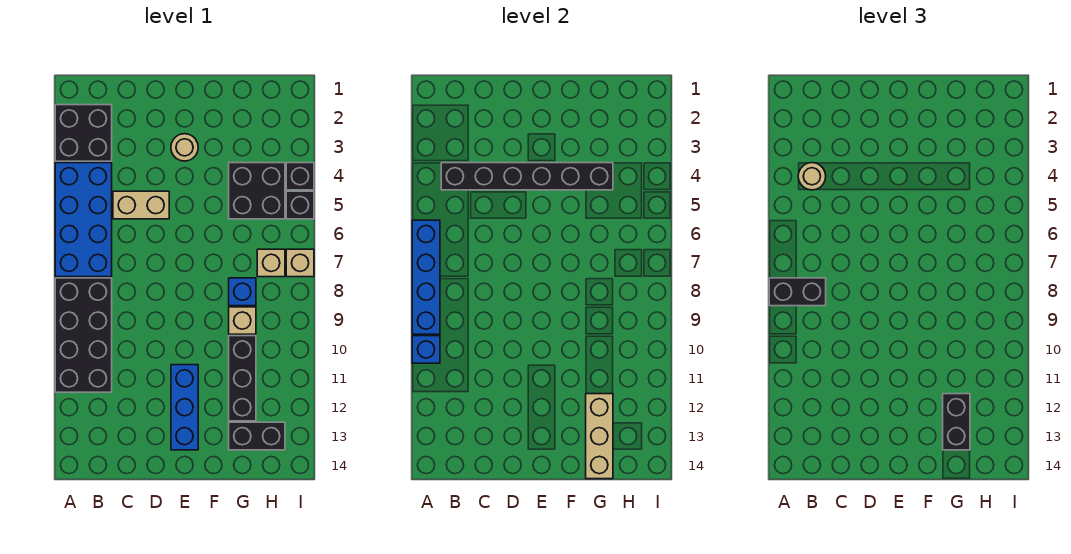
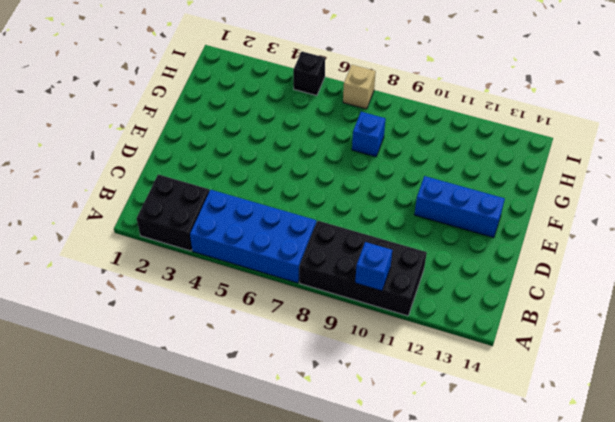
none -> tan brick C5:D5 level 1
none -> tan round brick E3 level 1
none -> black brick G4:H5 level 1

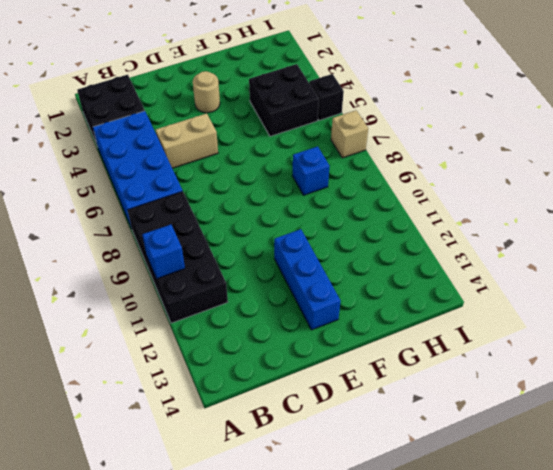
none -> tan brick G9 level 1
none -> black brick G10:G12 level 1
none -> black brick G13:H13 level 1

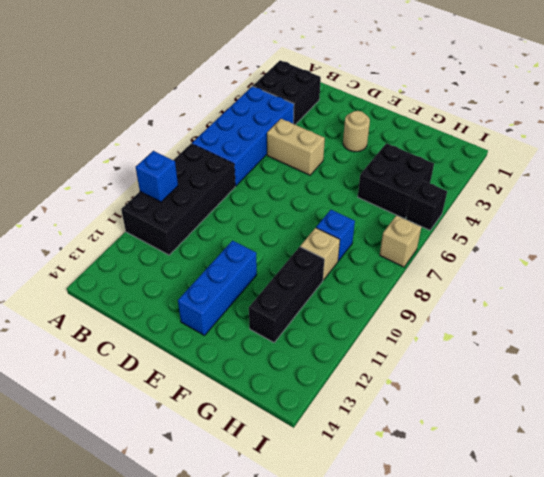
none -> black brick G13:H13 level 1
none -> tan brick H7 level 1
none -> black brick I4 level 1

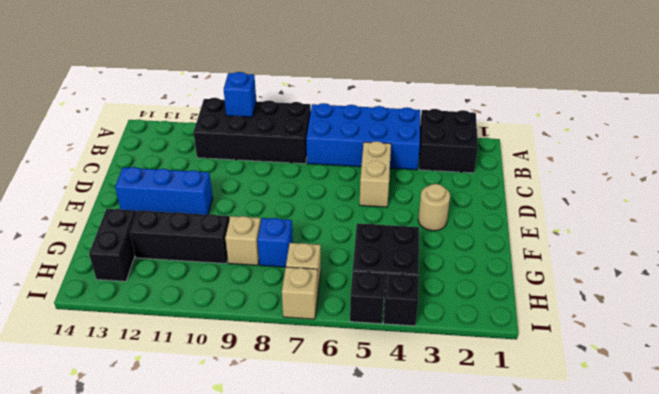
none -> blue brick A6:A9 level 2
none -> black brick B4:G4 level 2
none -> tan brick G12:G14 level 2

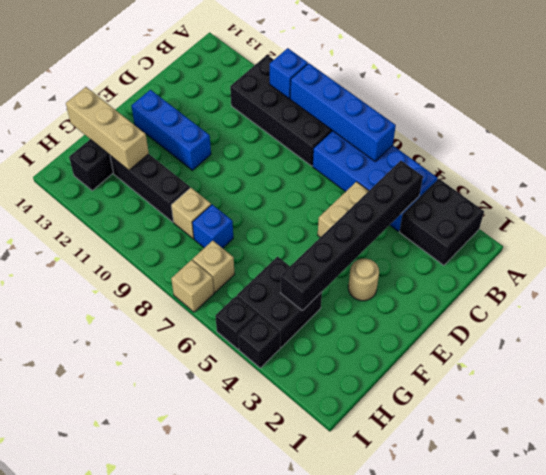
none -> black brick A8:B8 level 3
none -> tan round brick B4 level 3
none -> black brick G12:G13 level 3

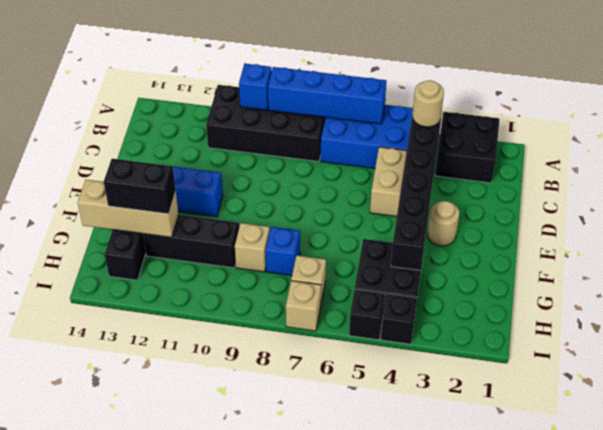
none -> black brick A8:B8 level 3

